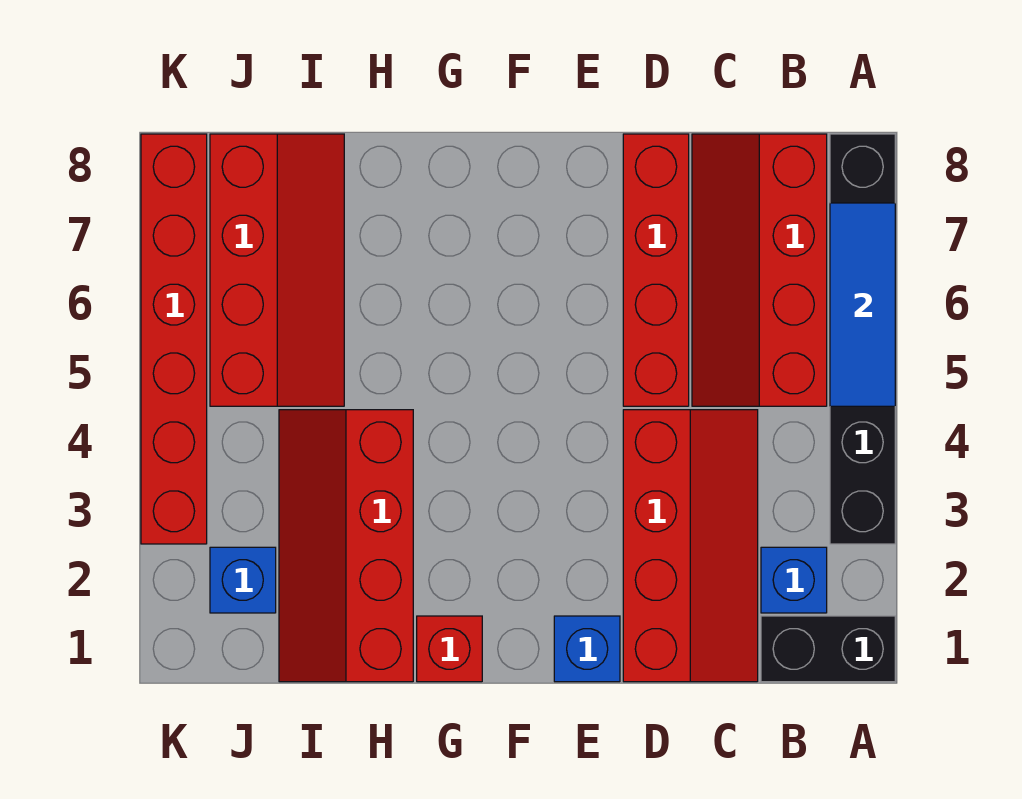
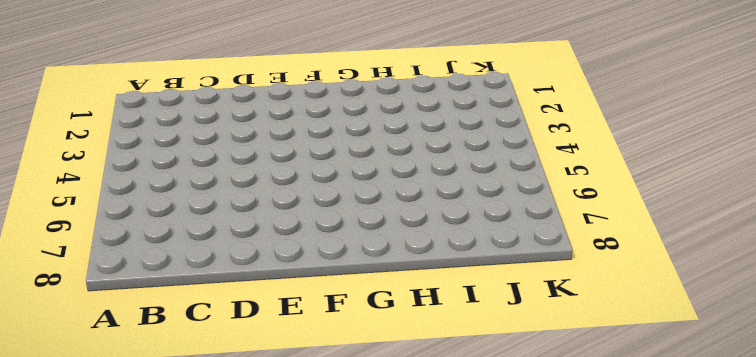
none -> black brick A1:B1 level 1
none -> black brick A3:A8 level 1
none -> blue brick B2 level 1

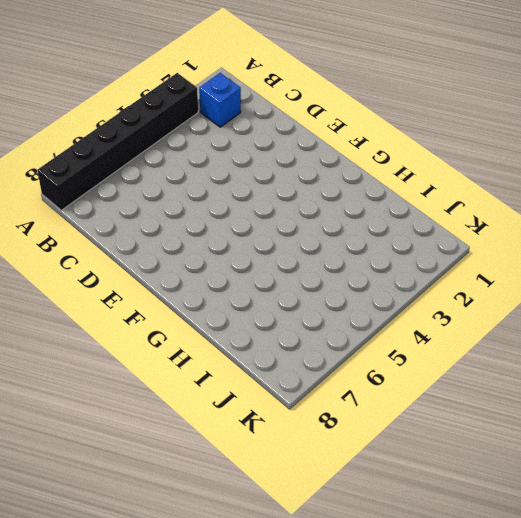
none -> black brick A1:B1 level 1
none -> red slope B5:C8 level 1 top B
none -> red slope C1:D4 level 1 top D

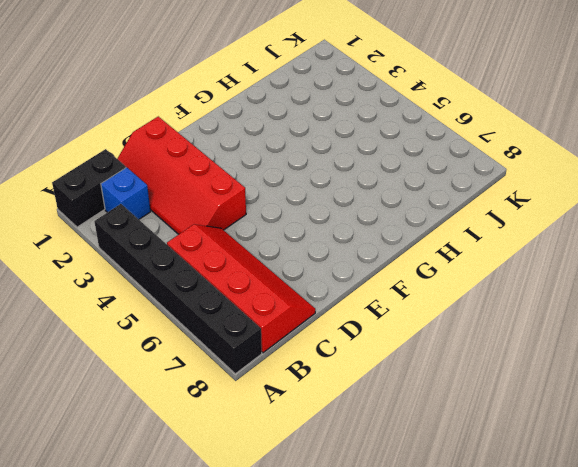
none -> red brick D5:D8 level 1
none -> blue brick E1 level 1
none -> red brick G1 level 1

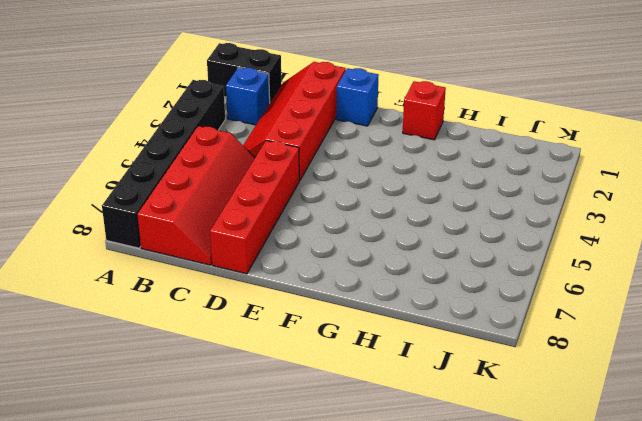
none -> red slope H1:I4 level 1 top H
none -> red slope I5:J8 level 1 top J
none -> blue brick J2 level 1

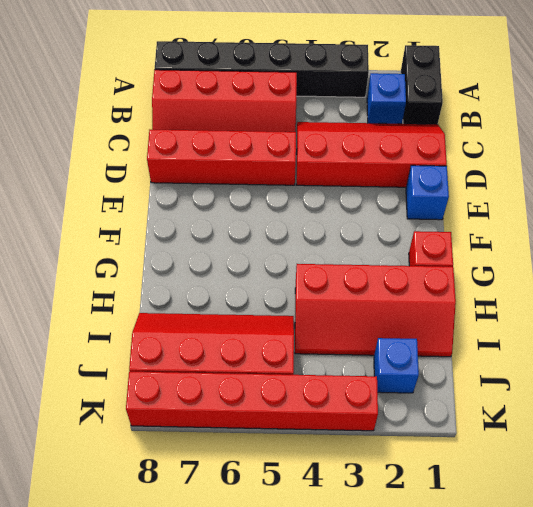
none -> blue tile A5:A7 level 2

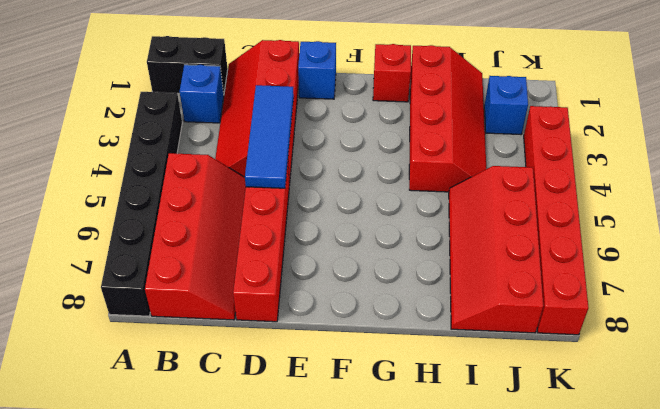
blue tile D3:D5 level 2 -> blue tile A5:A7 level 2

